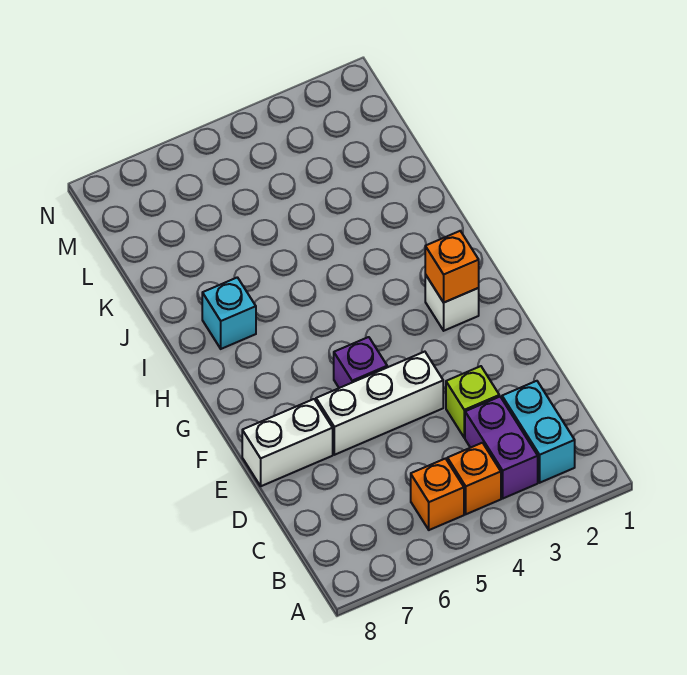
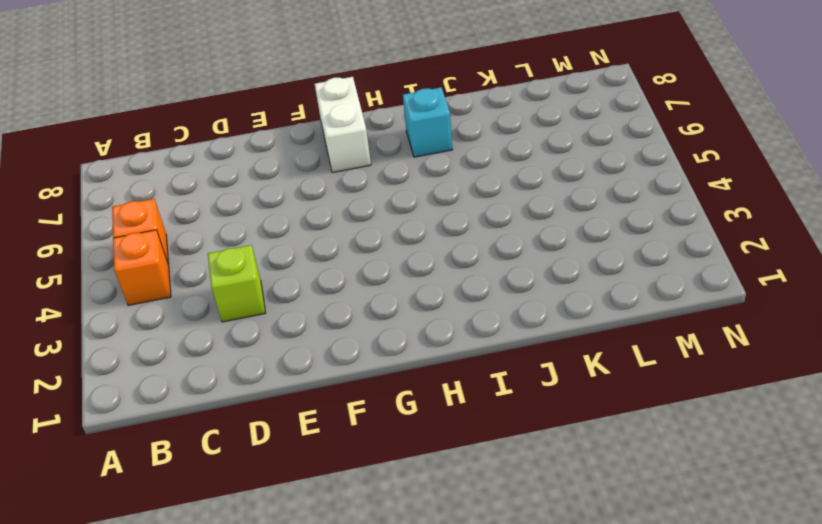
white brick G7:G8 level 1 -> white brick E7:E8 level 1
none -> cyan brick B2:C2 level 1
none -> purple brick B3:C3 level 1

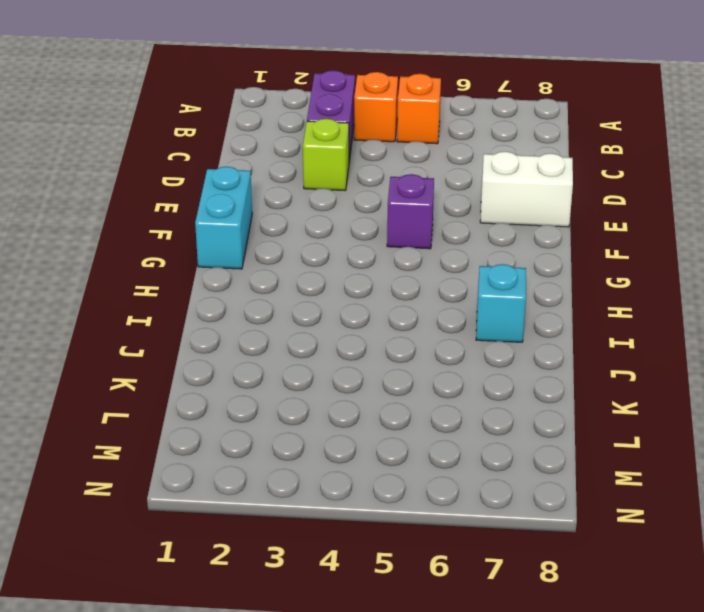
cyan brick F1:G1 level 1 -> cyan brick B2:C2 level 1
none -> white brick E4:E6 level 1
none -> white brick G2 level 1

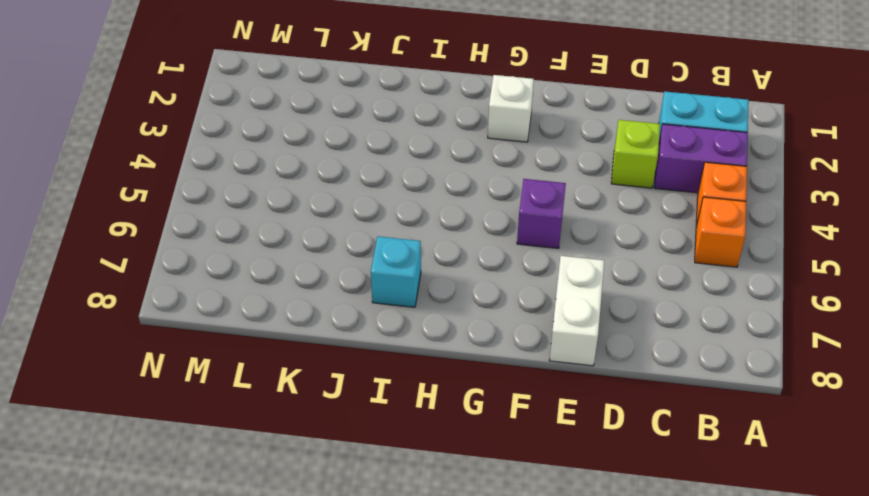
none -> white brick E4:E6 level 1
none -> orange brick G2 level 2

